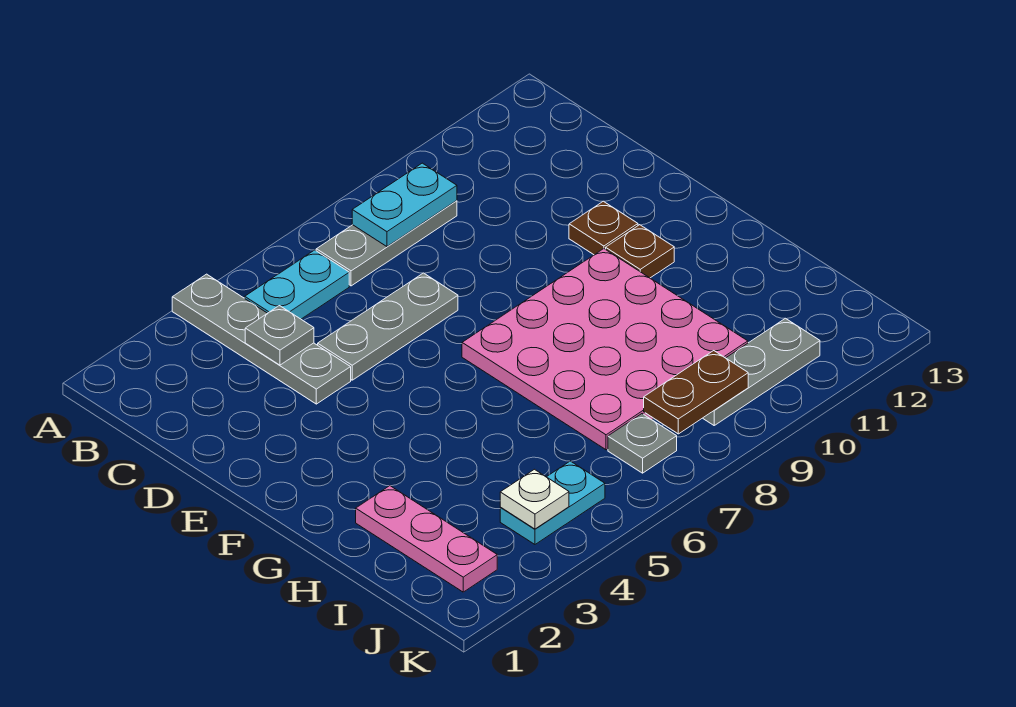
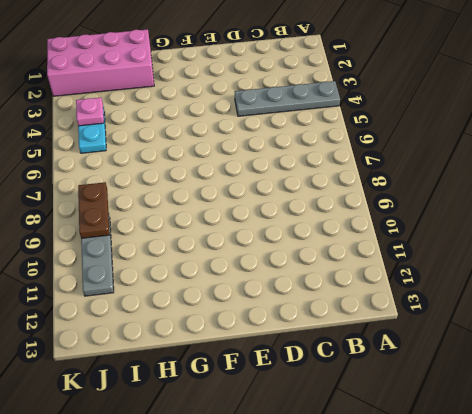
pink brick H1:K2 level 1 -> pink plate H2:J2 level 1
pink plate J4 level 2 -> white plate J4 level 2
none -> cyan plate B5:B6 level 1
none -> grey plate B7:B9 level 1
none -> grey plate D5:D7 level 1

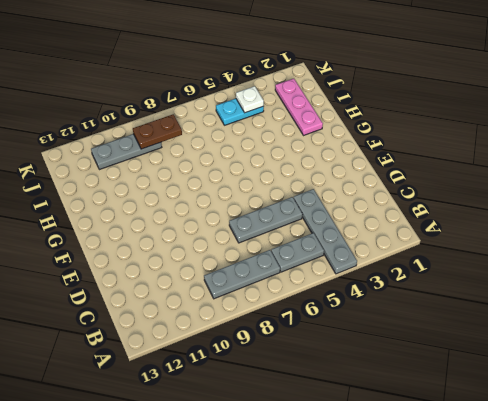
grey plate B5:B6 level 1 -> cyan plate B5:B6 level 1
none -> brown plate E11 level 1
none -> pink plate F7:I10 level 1
none -> brown plate F11 level 1

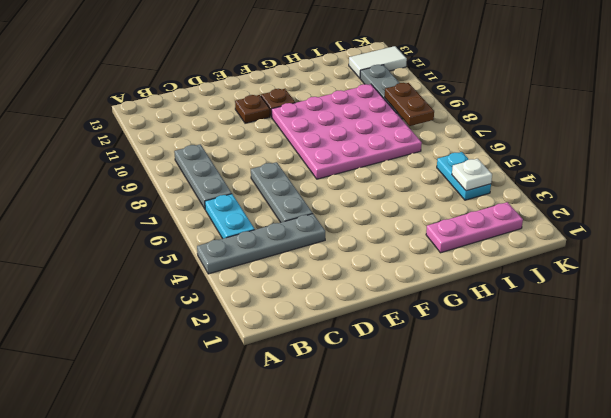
white tile J12:K12 level 1 -> none
none -> grey plate J7 level 1
none -> cyan plate B8:B9 level 2
none -> grey plate C4 level 2

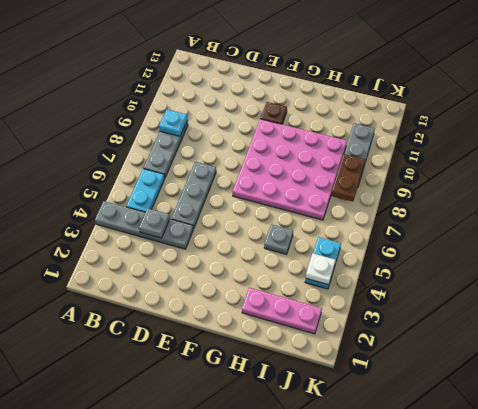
cyan plate B9 level 2 -> cyan plate B8:B9 level 2
grey plate H5 level 1 -> grey plate J7 level 1
none -> brown plate E11 level 1

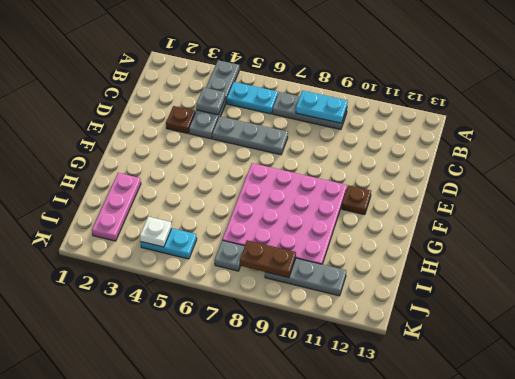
brown plate D3 level 1 -> brown plate E11 level 1

